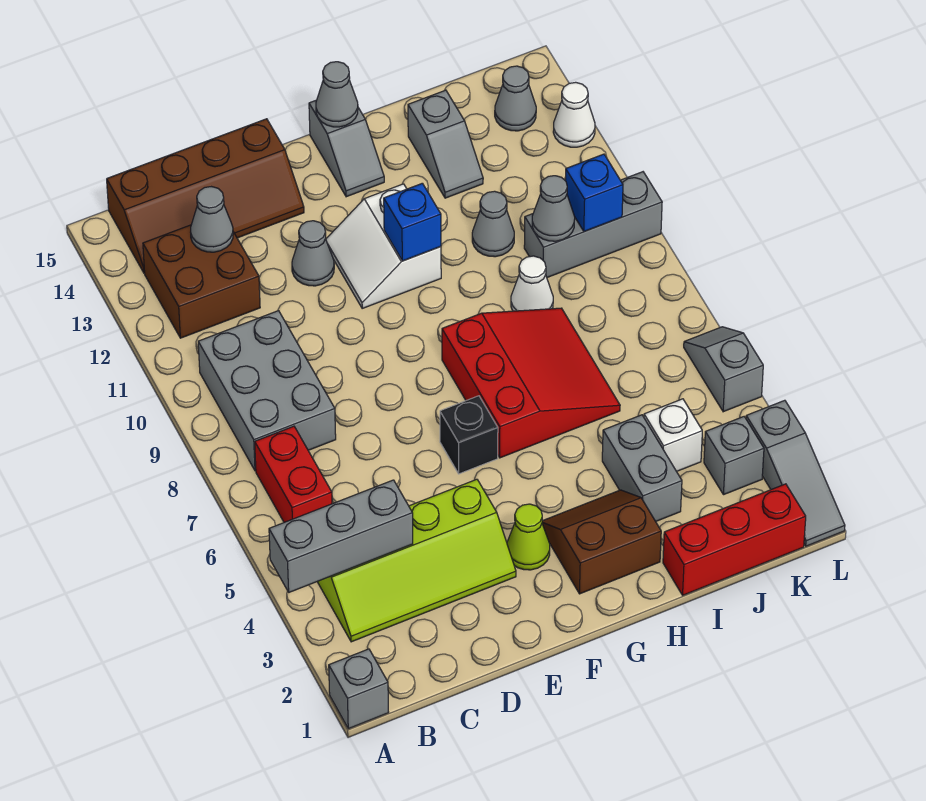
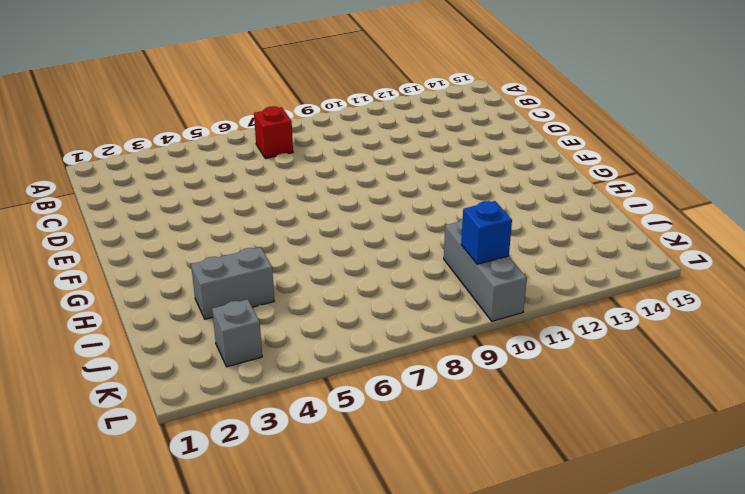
red brick B7 level 1 -> red brick B6:B7 level 1
none -> grey brick A1 level 1
none -> lime slope B3:E4 level 1 top 4
none -> grey brick B8:C10 level 1
none -> brown brick B12:C13 level 1

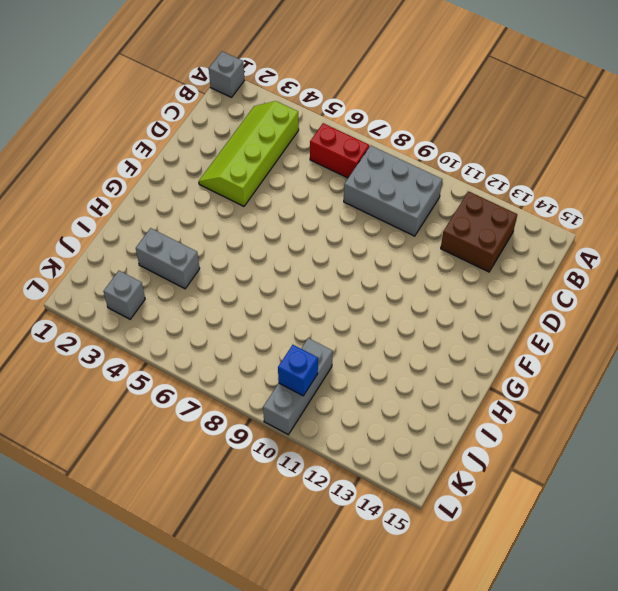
none -> brown slope B14:E15 level 1 top 15
none -> grey cone E12 level 1
none -> lime cone F3 level 1
none -> black brick F6 level 1

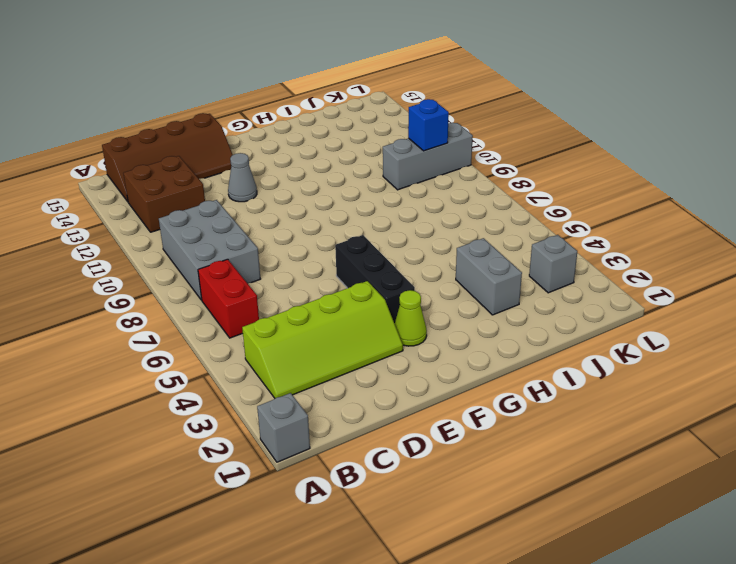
black brick F4:F6 level 1 -> black brick F6 level 1
none -> white slope F11:G12 level 1 top G
none -> brown slope G2:H3 level 1 top 2
none -> red slope G6:I8 level 1 top G
none -> grey slope G14:G15 level 1 top 15

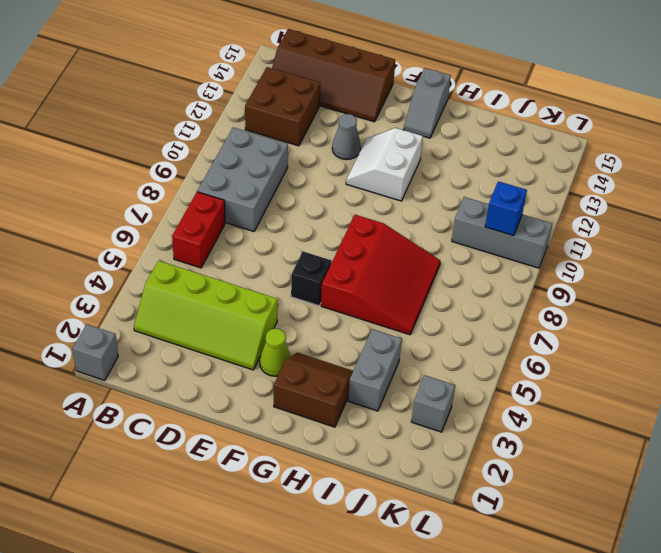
none -> red brick I1:K1 level 1
none -> white cone I9 level 1
none -> grey cone I11 level 1
none -> grey slope I13:I14 level 1 top 14

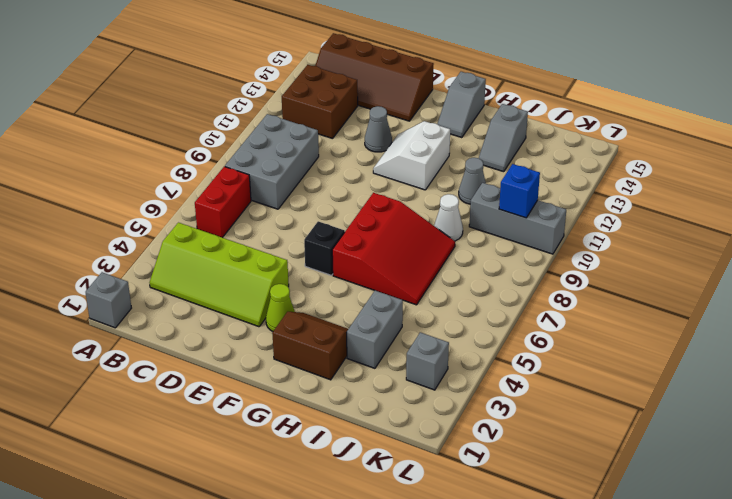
none -> red brick I1:K1 level 1
none -> white brick J4 level 1
none -> grey cone K14 level 1
none -> grey slope L1:L3 level 1 top 3

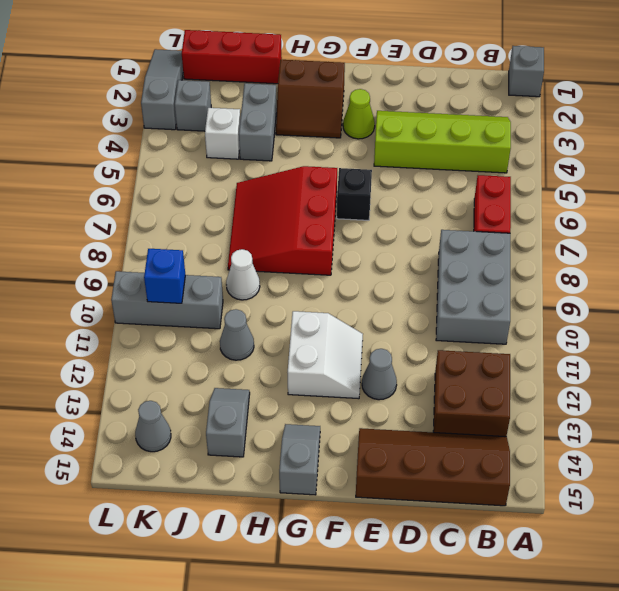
none -> grey slope L5:L6 level 1 top 5
none -> white cone L13 level 1
none -> grey brick A4:C4 level 2
none -> grey cone C13 level 2

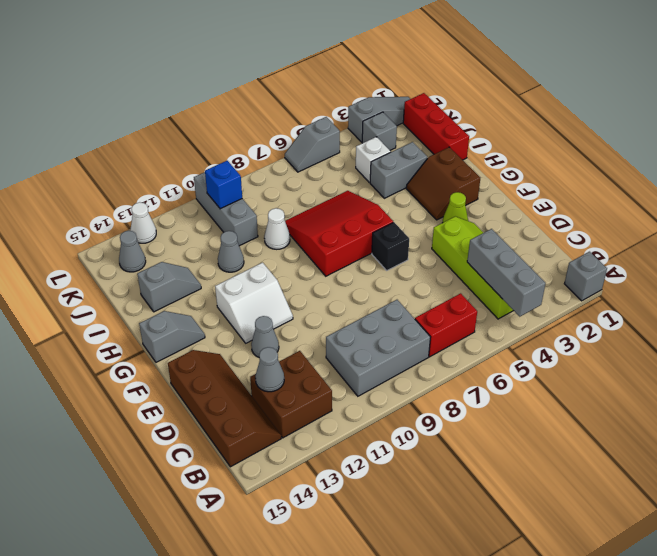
none -> blue brick G11 level 2
none -> grey cone G15 level 2
none -> grey cone J10 level 2

